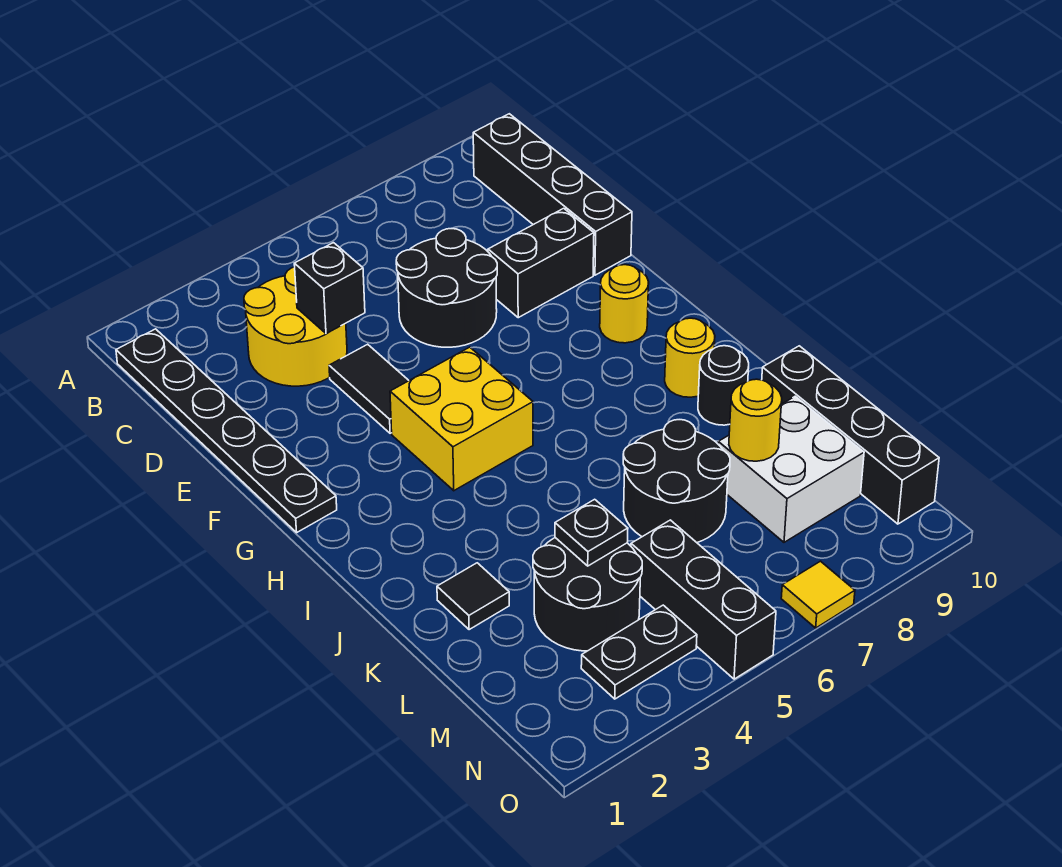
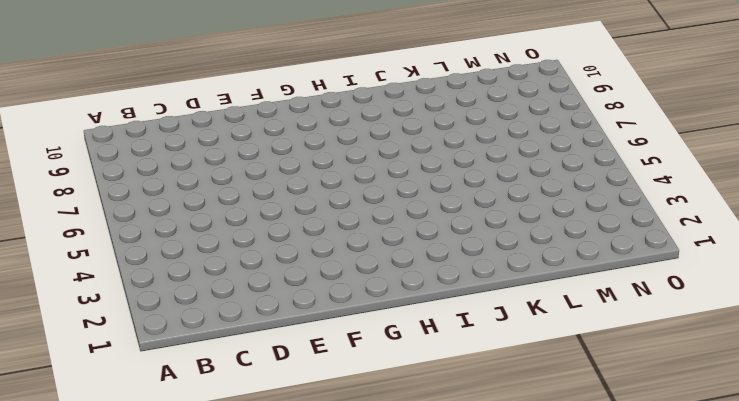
none -> black plate B1:G1 level 1
none -> black brick B10:E10 level 1
none -> yellow round brick C3:D4 level 1

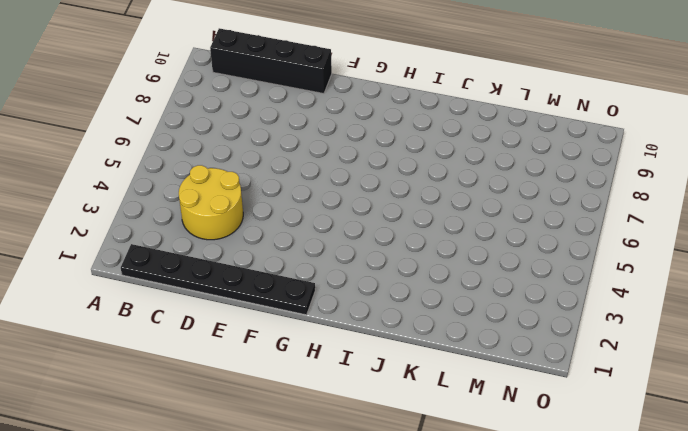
none -> black round brick D6:E7 level 1
none -> black tile E4:F4 level 1
none -> black brick E8:E9 level 1

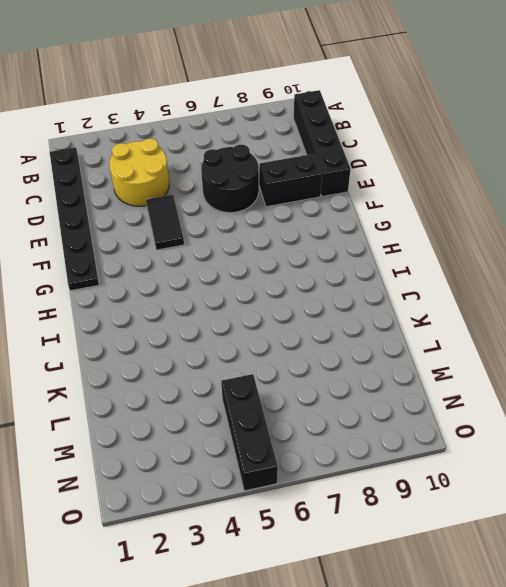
none -> yellow brick G4:H5 level 1
none -> yellow round brick G9 level 1
none -> yellow round brick I9 level 1

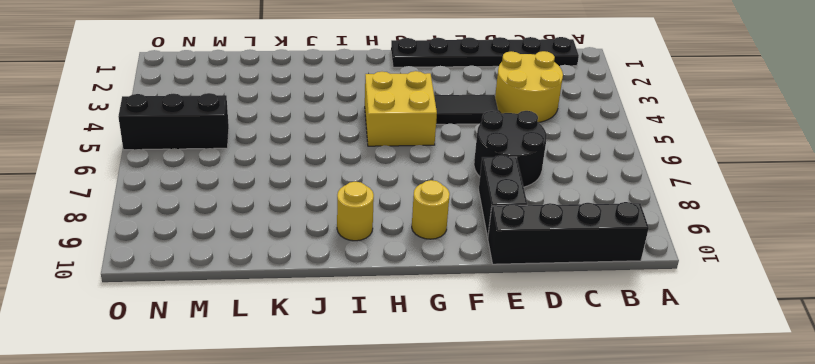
none -> black round brick J9 level 1
none -> black tile K2 level 1
none -> black round brick K6:L7 level 1

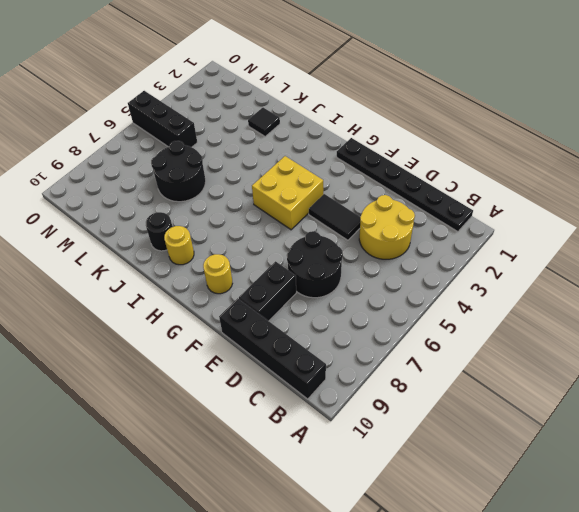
none -> black brick K10:N10 level 1
none -> black round brick L3:M4 level 1
none -> white brick L8:M9 level 1

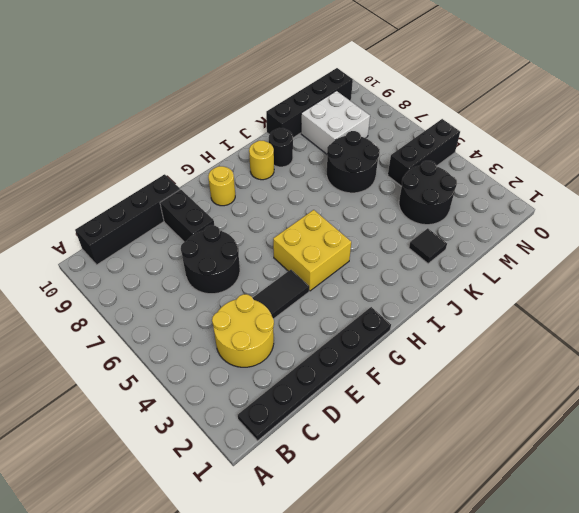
none -> black plate N3:N4 level 1
none -> yellow tile O7 level 1
none -> black brick D4 level 2

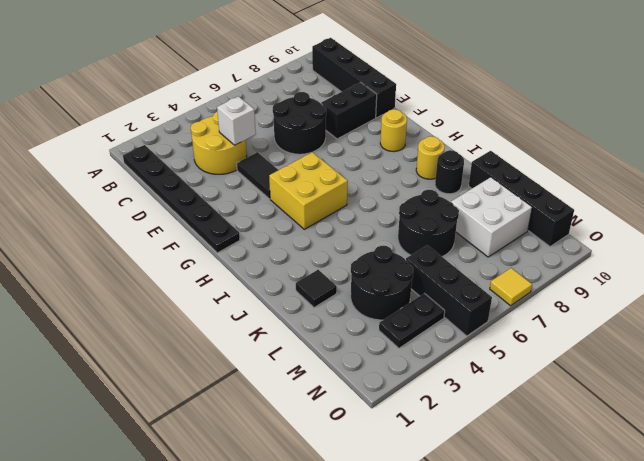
white brick D4 level 2 -> black brick D4 level 2
none -> black plate L4 level 2
none -> yellow round brick L8 level 2

